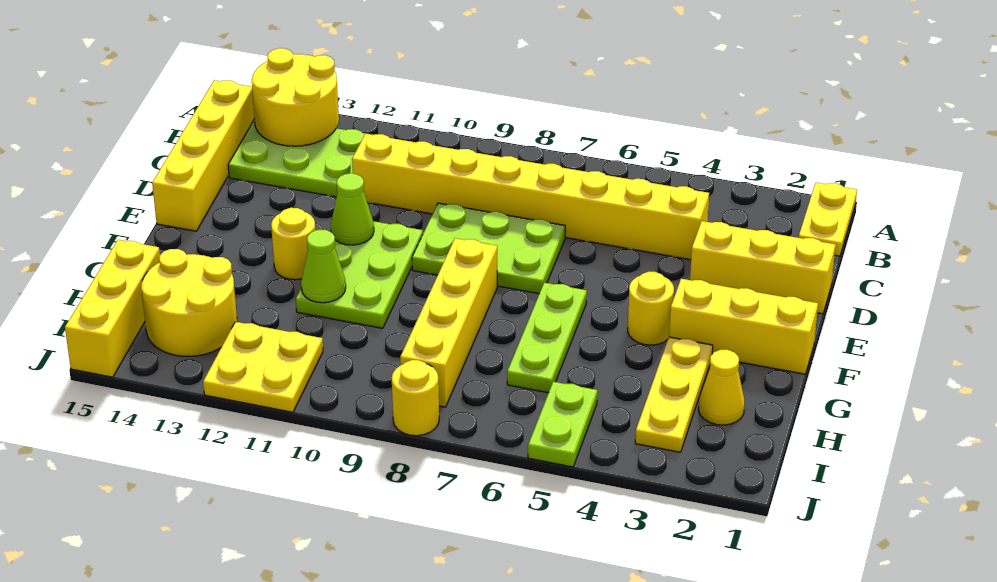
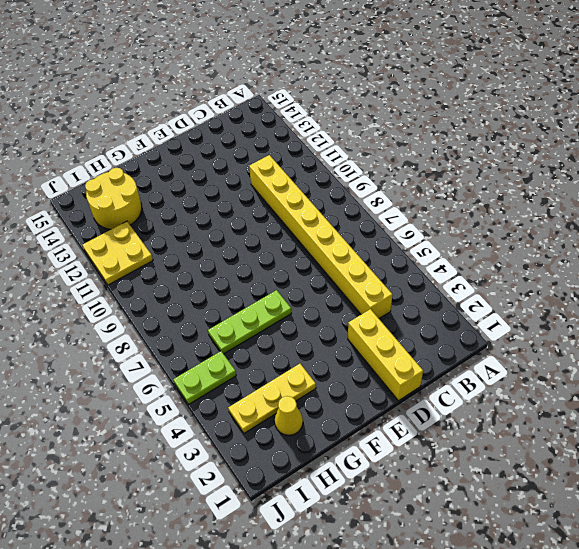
none -> yellow plate A1:B1 level 1
none -> lime plate B12:C14 level 1
none -> yellow brick B15:E15 level 1

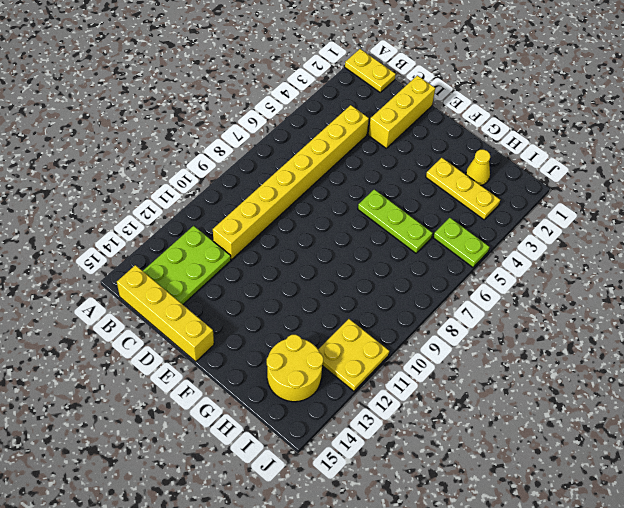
none -> lime plate D7:E9 level 1
none -> lime plate E10:G11 level 1
none -> yellow brick F1:F3 level 1

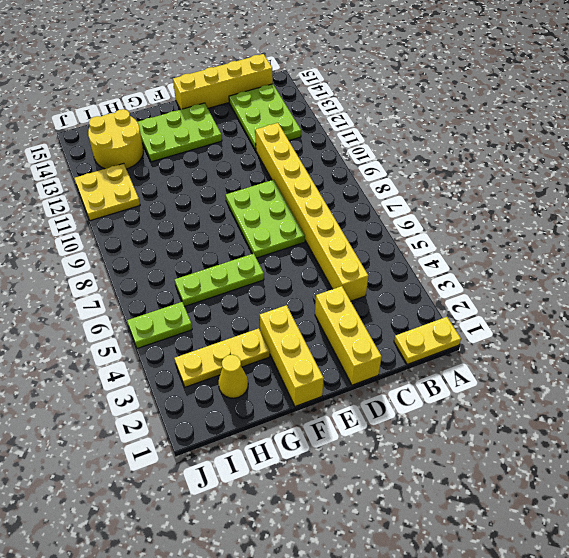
lime plate E13:G14 level 1 -> lime plate E10:G11 level 1
none -> yellow round brick F4 level 1
none -> yellow brick F8:I8 level 1
none -> yellow round brick F12 level 1

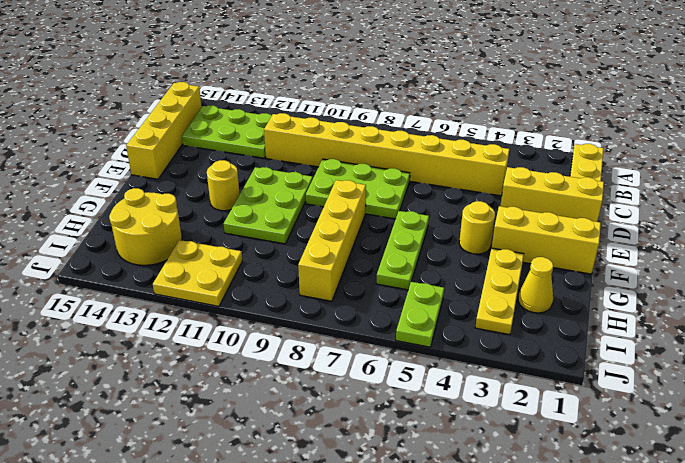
none -> yellow brick H15:J15 level 1
none -> yellow round brick J8 level 1
none -> yellow round brick A13:B14 level 2

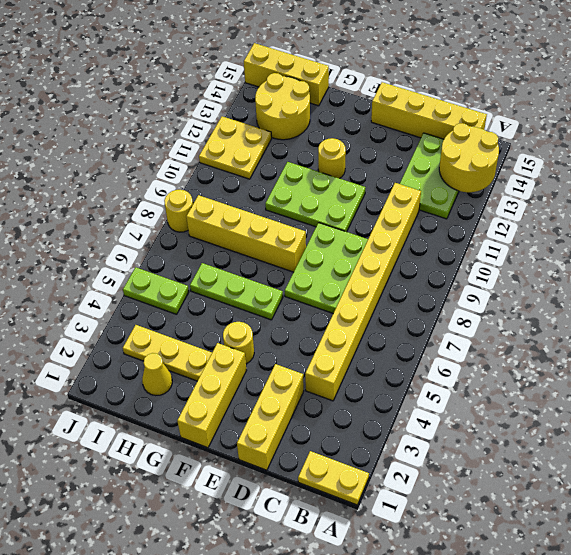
none -> lime cone E11 level 2
none -> lime cone G11 level 2

